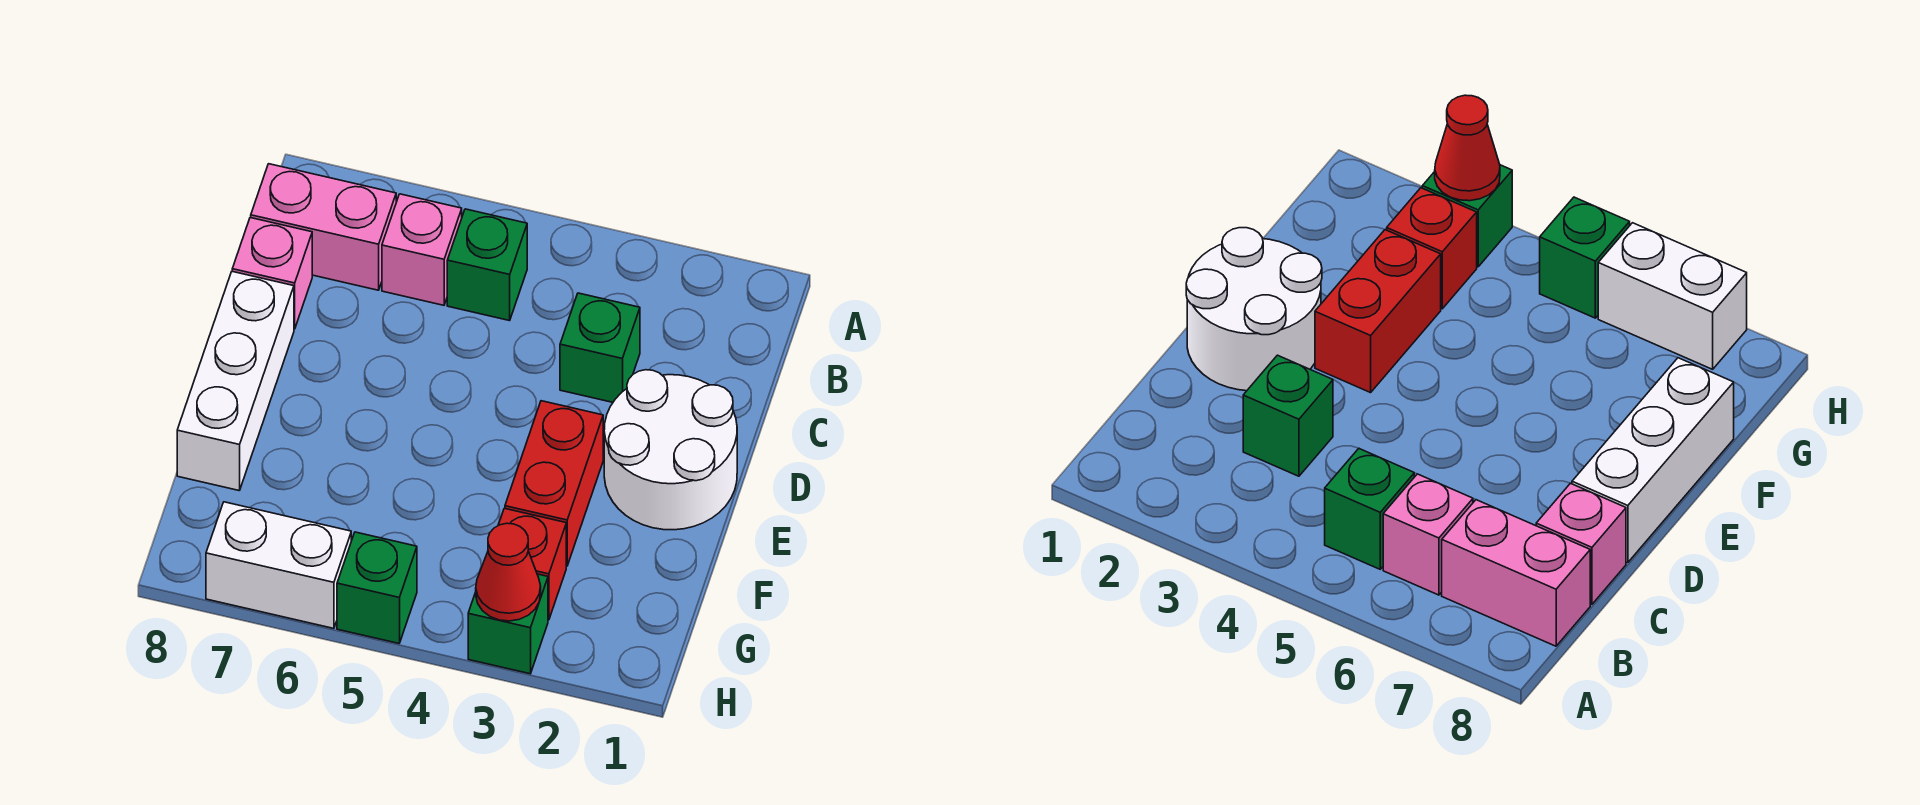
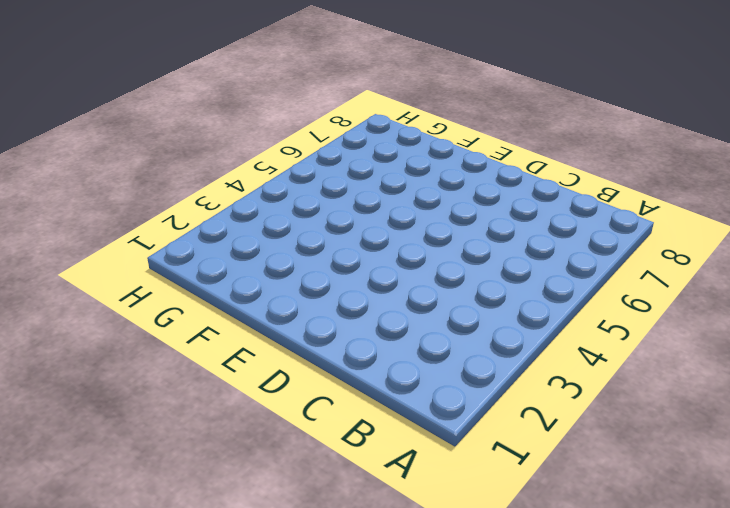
none -> green brick B5 level 1
none -> pink brick B6 level 1
none -> pink brick B7:B8 level 1

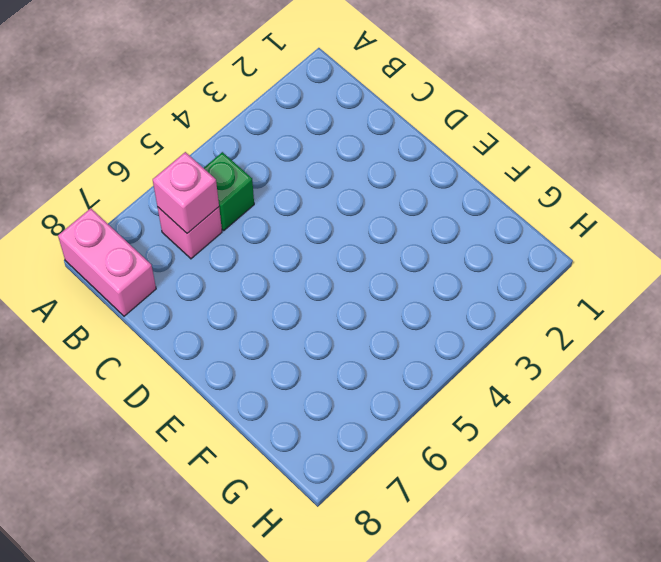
pink brick A8:B8 level 1 -> pink brick B7:B8 level 1
pink brick B6 level 2 -> pink brick C8 level 1
none -> green brick C3 level 1
none -> white round brick D1:E2 level 1
none -> white brick D8:F8 level 1

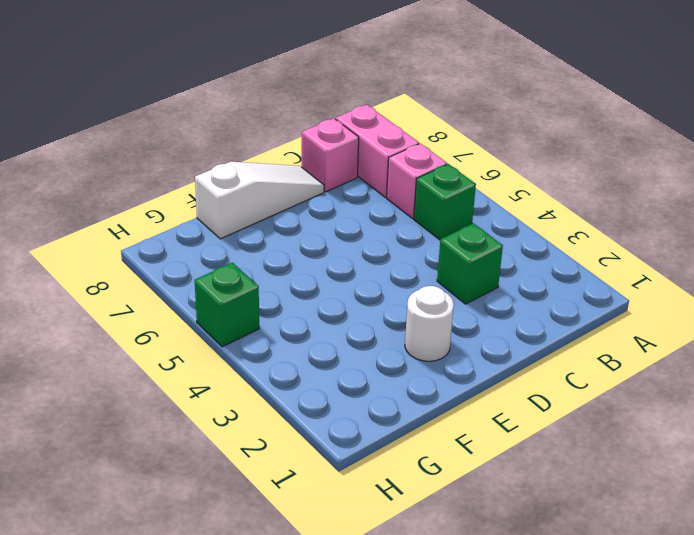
white slope D8:F8 level 1 top F -> white brick D8:F8 level 1
white round brick E2 level 1 -> white round brick D1:E2 level 1
none -> red brick E3:F3 level 1
none -> red brick G3 level 1
none -> green brick H3 level 1

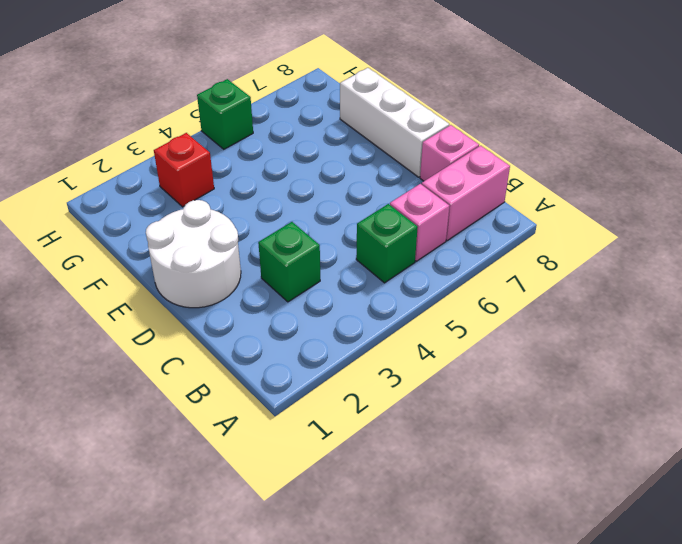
none -> red brick E3:F3 level 1
none -> green brick H3 level 1
none -> white brick H6:H7 level 1

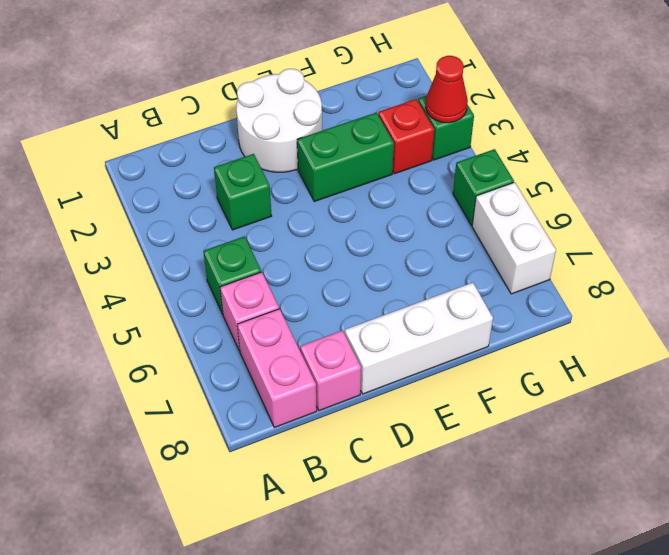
green brick E3:F3 level 1 -> red brick E3:F3 level 1

